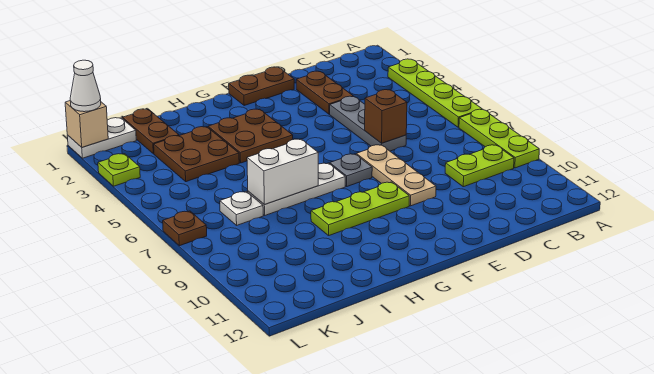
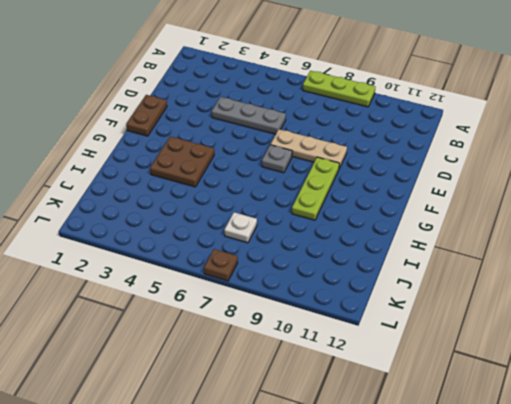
none -> lime plate A3:A6 level 1
none -> lime plate B9:C9 level 1
none -> brown plate D2:D3 level 1

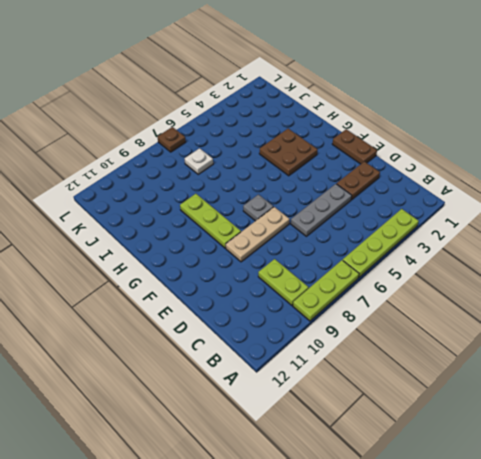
none -> white plate G7:I7 level 1
none -> brown plate I3:J4 level 1
none -> brown plate J1:J2 level 1

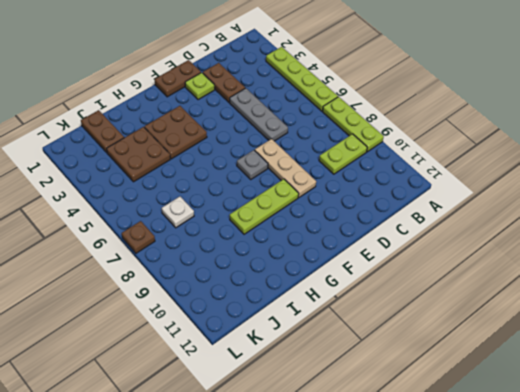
lime plate E2 level 1 -> lime plate L3 level 1
none -> white plate G7:I7 level 1
none -> white plate K1:L1 level 1
none -> brown brick D6 level 2

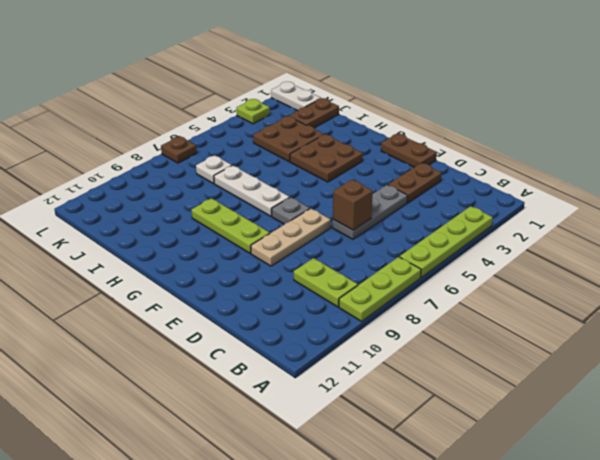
none -> white brick H7:I7 level 2
none -> tan brick L1 level 2
none -> white cone L1 level 3

